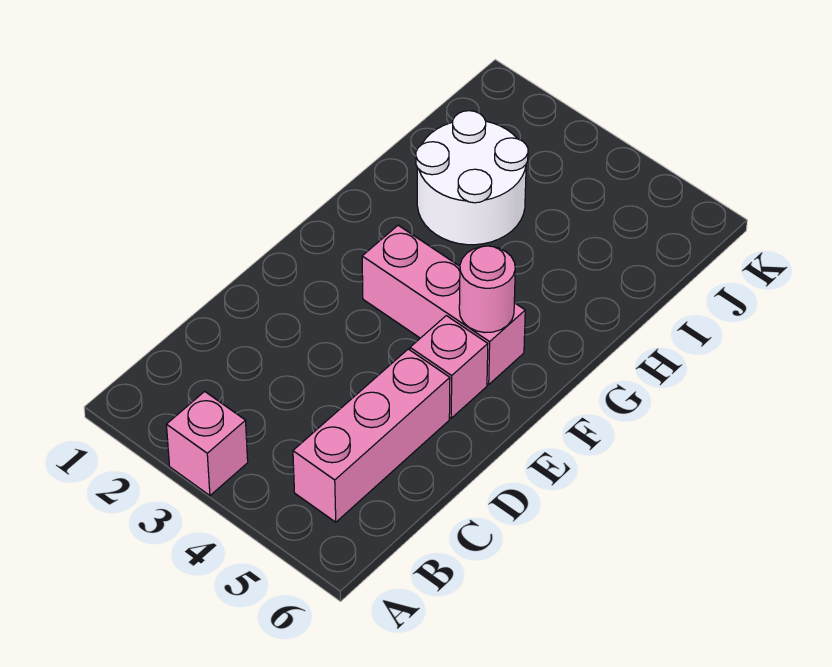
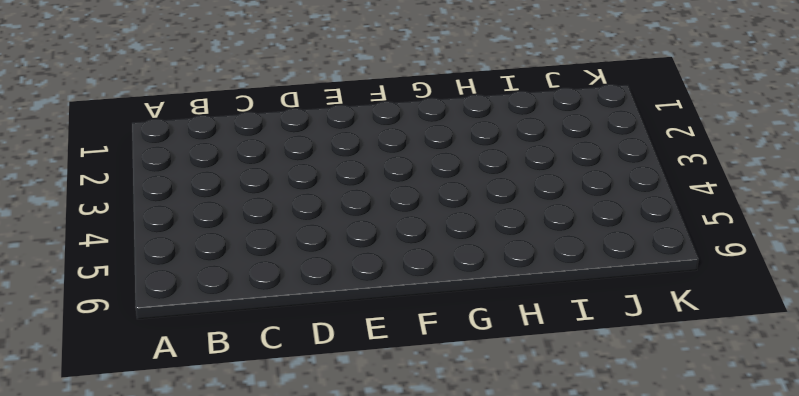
none -> pink brick A3 level 1
none -> pink brick B5:D5 level 1

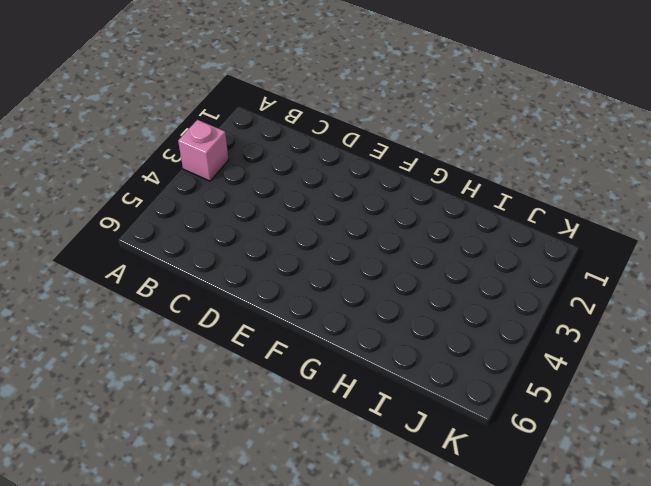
none -> pink brick B5:D5 level 1
none -> pink brick E5 level 1

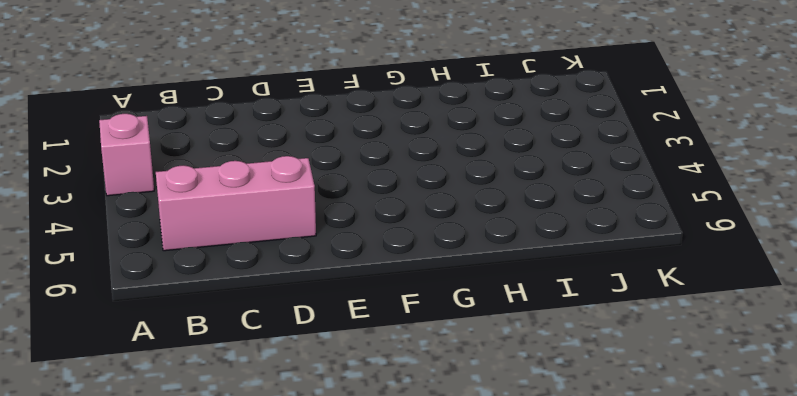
none -> pink brick E5 level 1
none -> pink brick F3:F5 level 1

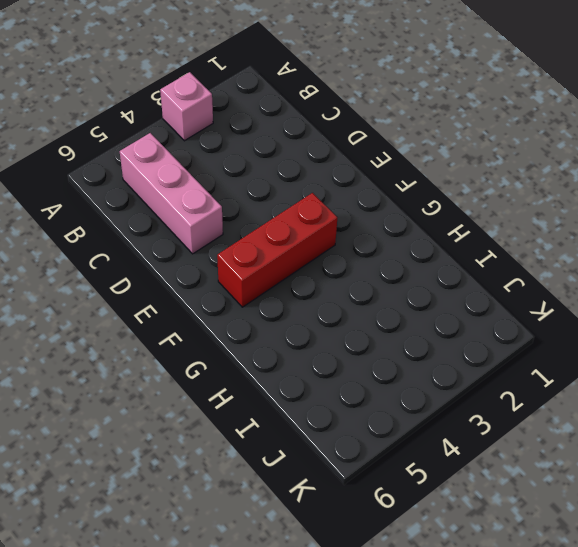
red brick F3:F5 level 1 -> pink brick F3:F5 level 1
none -> pink brick E5 level 1
none -> white round brick H2:I3 level 1

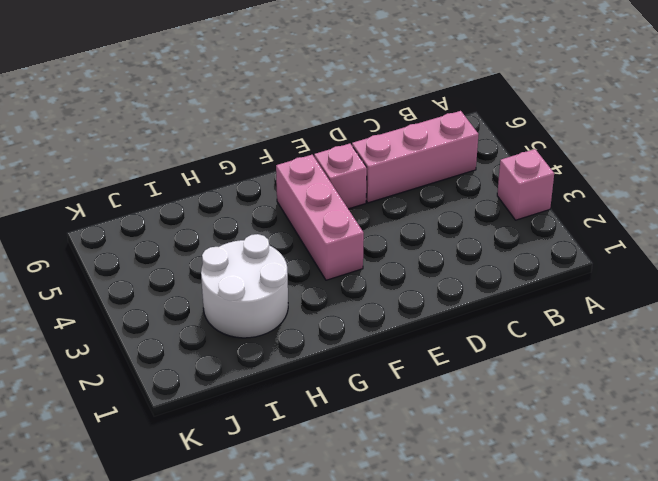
none -> pink round brick F5 level 2

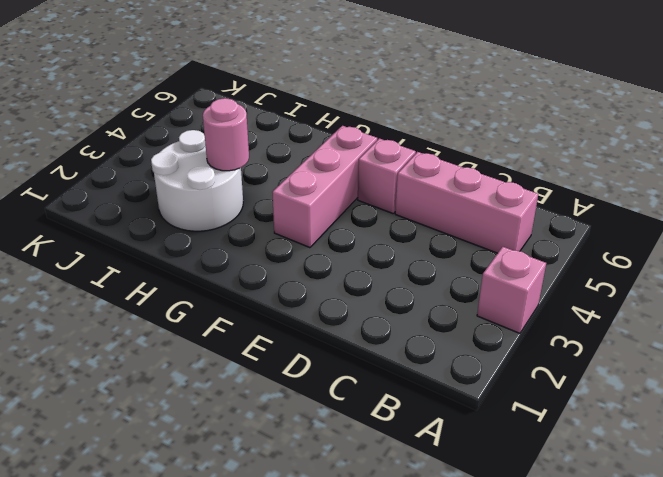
pink round brick H3 level 2 -> pink round brick F5 level 2

